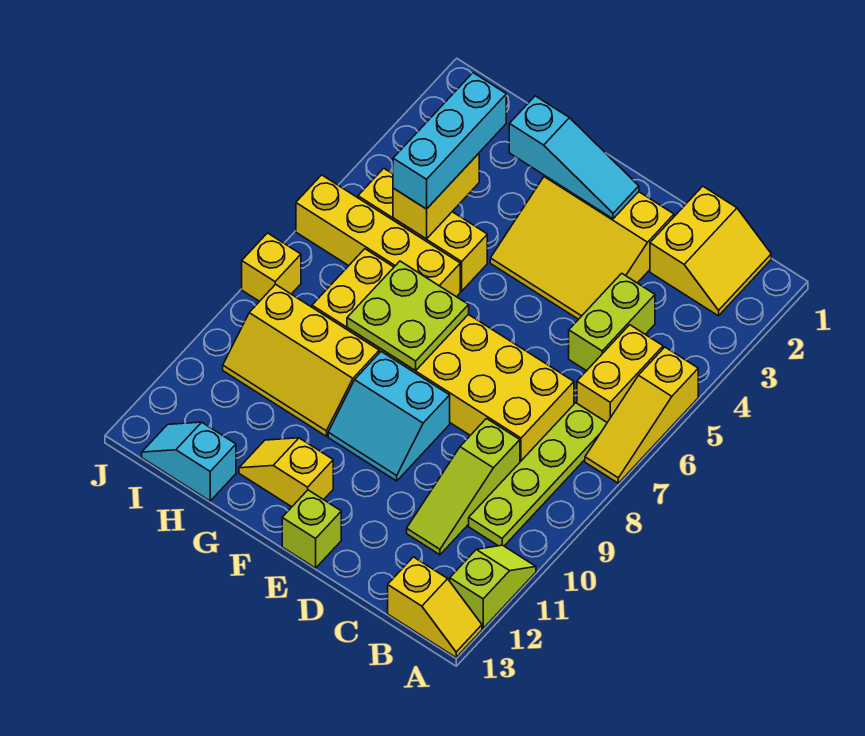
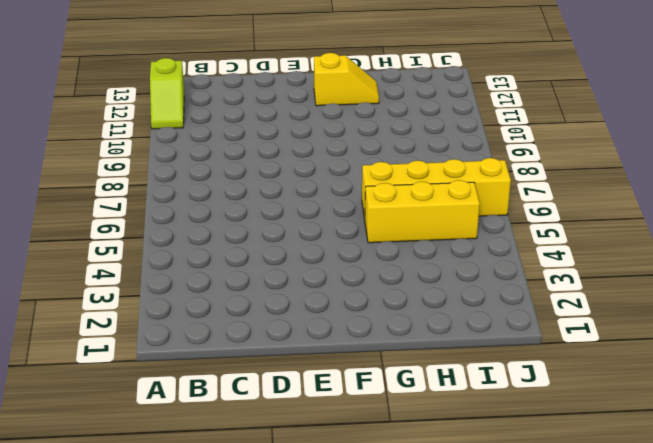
none -> yellow slope A5:A7 level 1 top 5
none -> yellow slope A13:B13 level 1 top B
none -> yellow slope B1:C2 level 1 top C

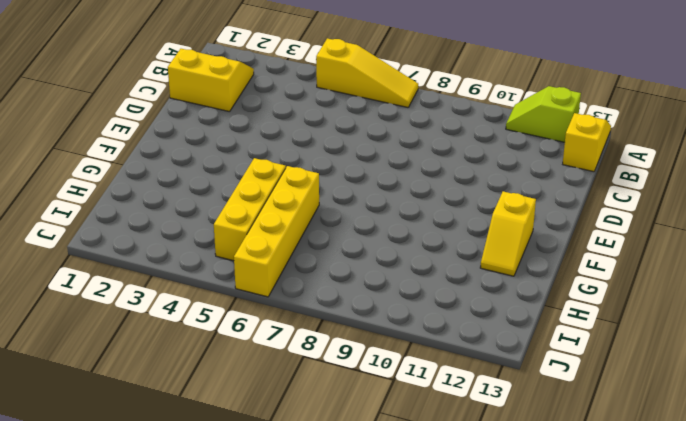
none -> yellow brick B5:B6 level 1
none -> lime plate B7:B10 level 1
none -> lime brick C4:C5 level 1

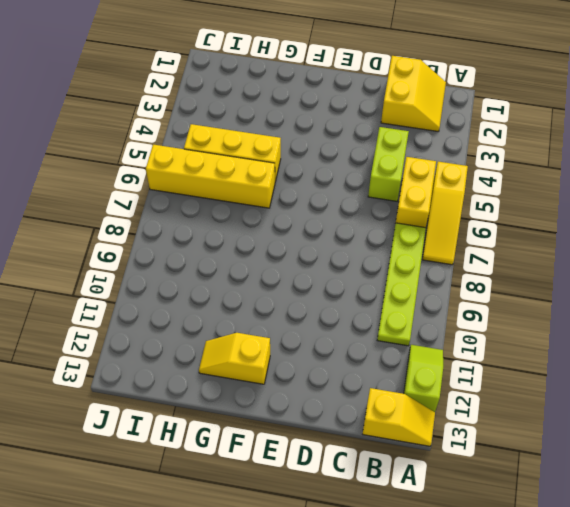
none -> yellow brick C7:H8 level 1
none -> lime slope C9:C11 level 1 top 9
none -> yellow slope D2:F4 level 1 top 2

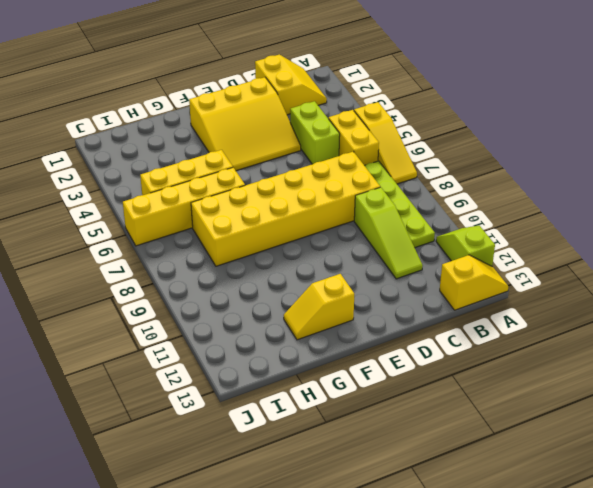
none -> cyan slope E9:F10 level 1 top 9
none -> lime brick E13 level 1
none -> yellow slope G9:I10 level 1 top 9

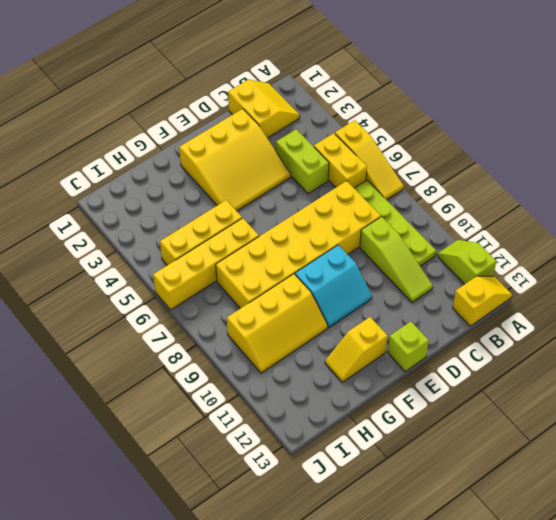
none -> cyan slope H13:I13 level 1 top H
none -> yellow brick J8 level 1
none -> cyan slope E2:G2 level 2 top G

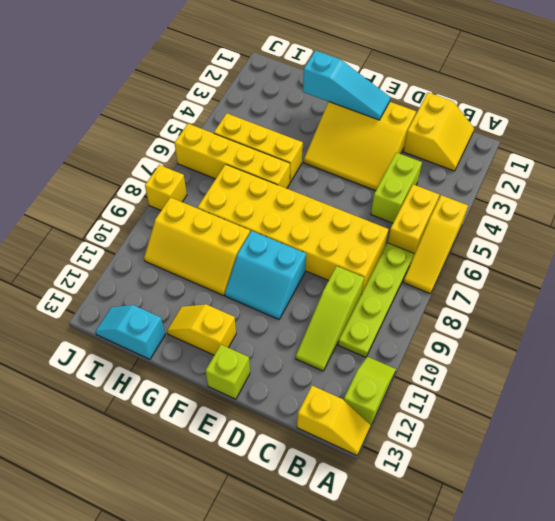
none -> lime plate F7:G8 level 2
none -> yellow brick H4:H5 level 2
none -> cyan brick H3:H5 level 3

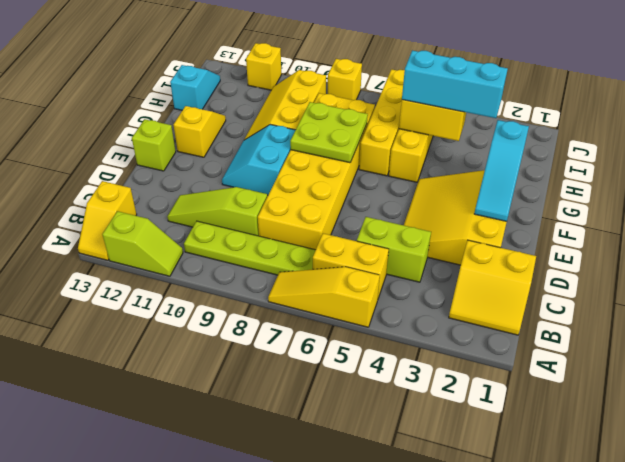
yellow brick J11 level 1 -> none

